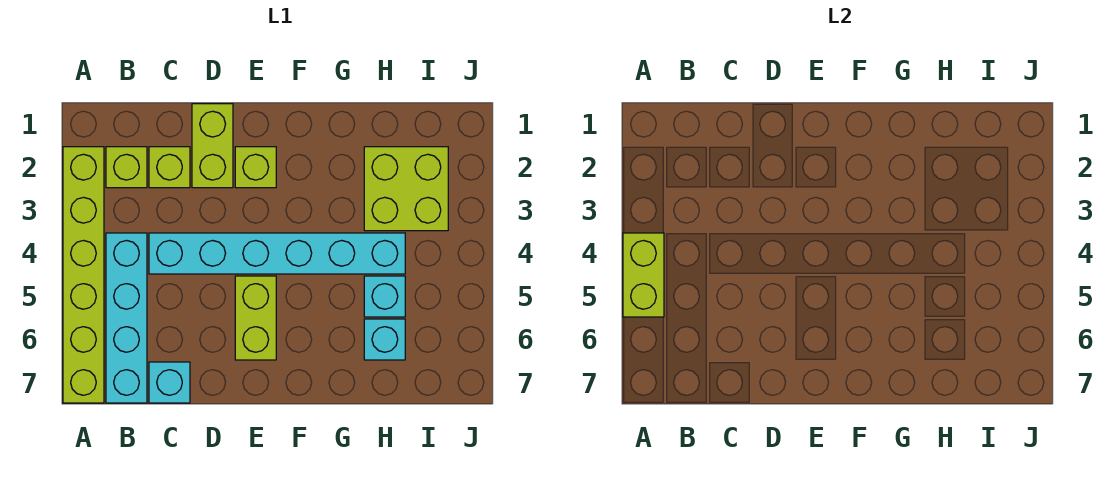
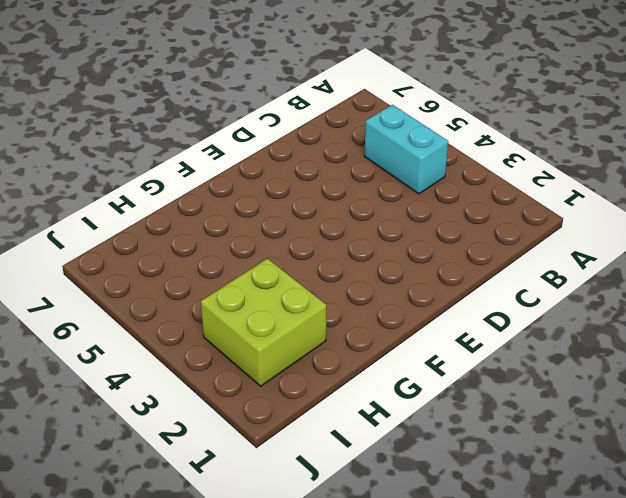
cyan brick B4:B5 level 1 -> cyan brick B4:B7 level 1
none -> lime brick A2:A7 level 1
none -> lime brick B2 level 1
none -> lime brick C2 level 1

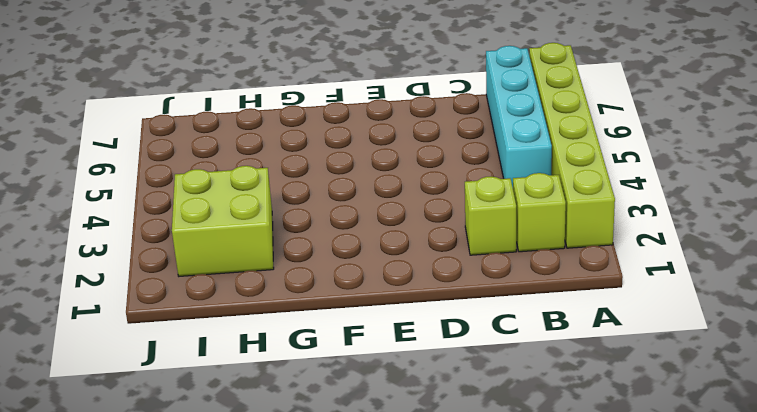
none -> cyan brick C4:H4 level 1
none -> cyan brick C7 level 1
none -> lime brick D1:D2 level 1

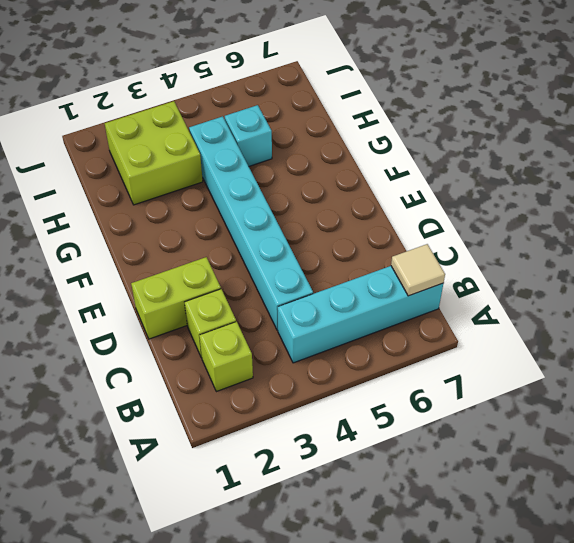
tan tile B7 level 2 -> none
none -> lime brick A2:A7 level 1
none -> cyan brick C7 level 1
none -> lime brick E2 level 1

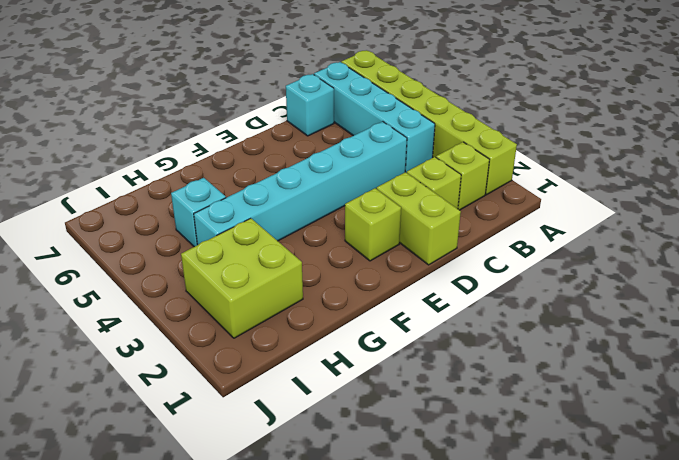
none -> lime brick E5:E6 level 1
none -> cyan brick H6 level 1
none -> lime brick A4:A5 level 2

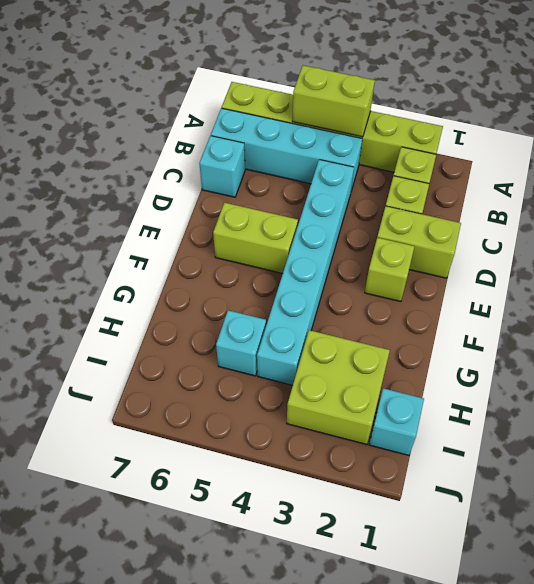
cyan brick I1 level 1 -> cyan brick H6 level 1

